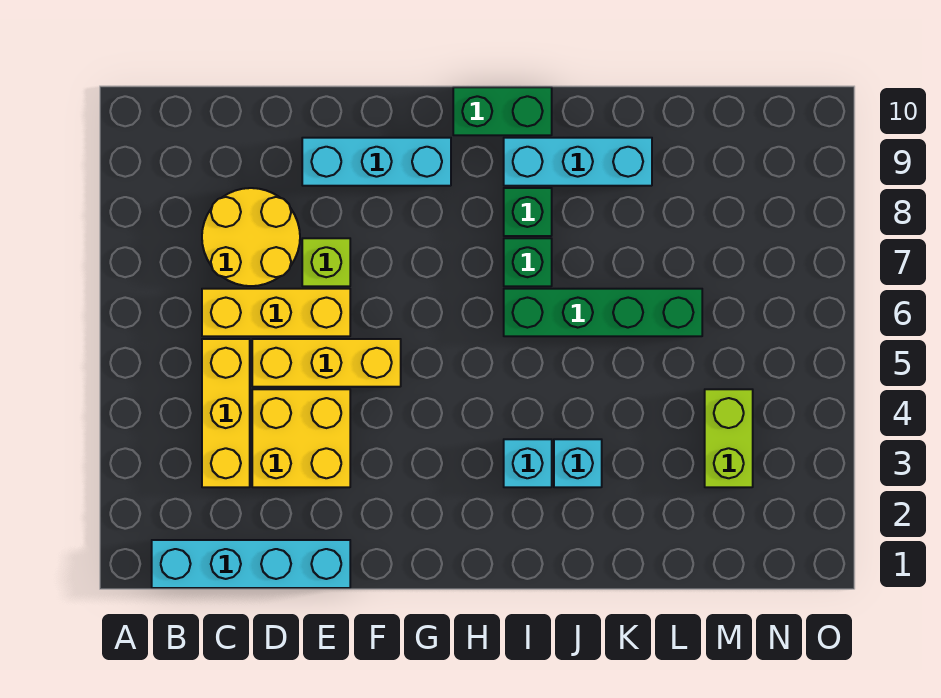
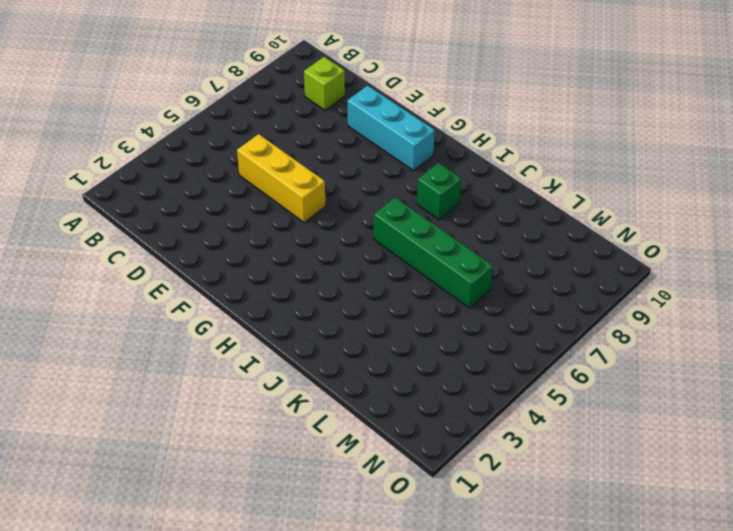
lime brick C9 level 1 -> lime brick E7 level 1
none -> cyan brick B1:E1 level 1
none -> yellow brick C3:C5 level 1
none -> yellow brick C6:E6 level 1

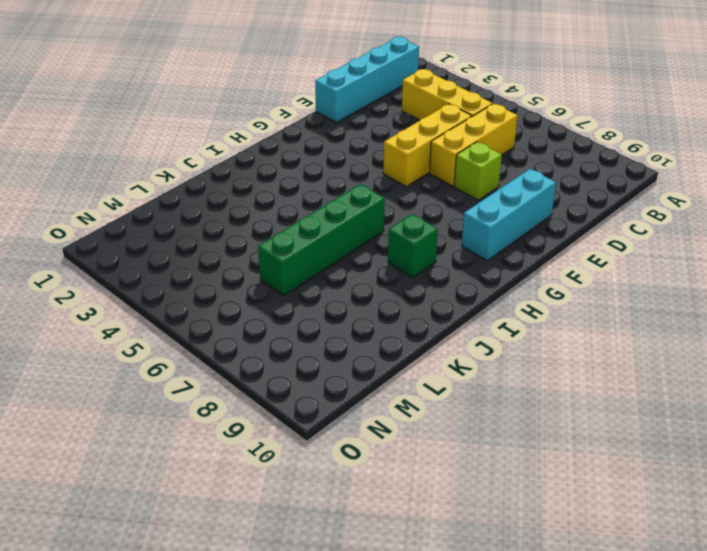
none -> yellow round brick C7:D8 level 1
none -> yellow brick D3:E4 level 1
none -> green brick H10:I10 level 1

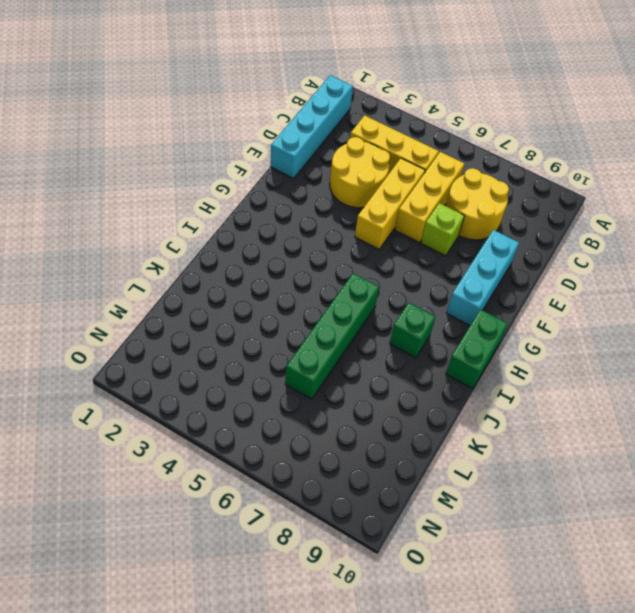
yellow round brick D3:E4 level 1 -> yellow brick D3:E4 level 1
none -> cyan brick I3 level 1
none -> green brick I7 level 1
none -> cyan brick I9:K9 level 1

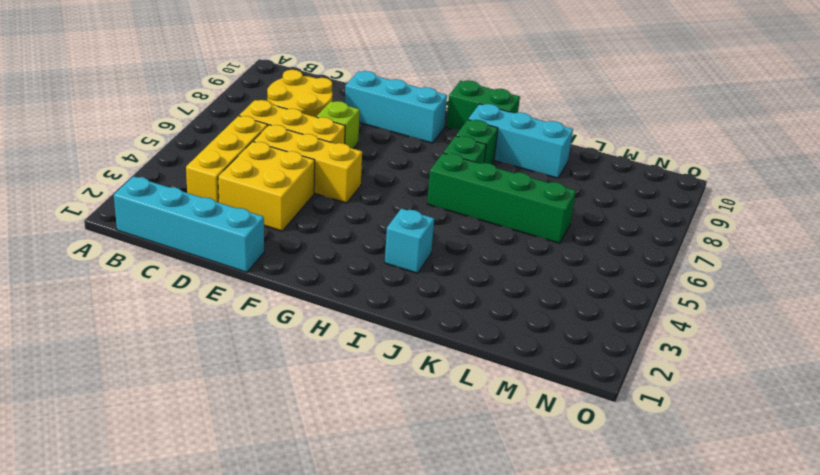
none -> cyan brick J3 level 1
none -> lime brick M3:M4 level 1

